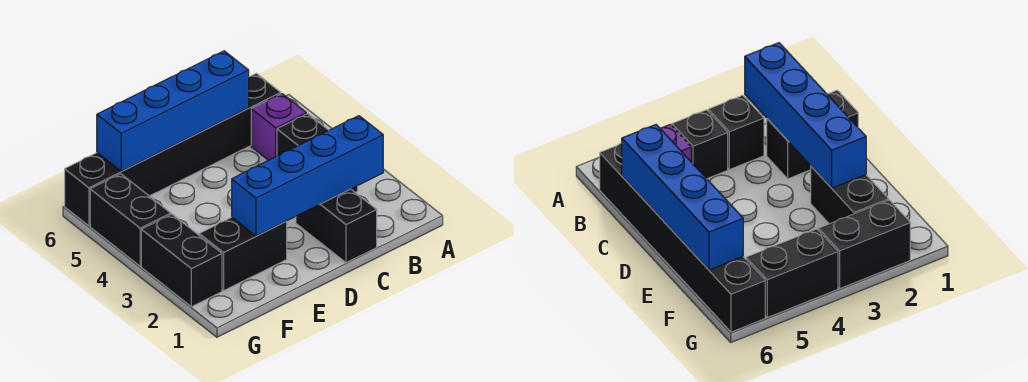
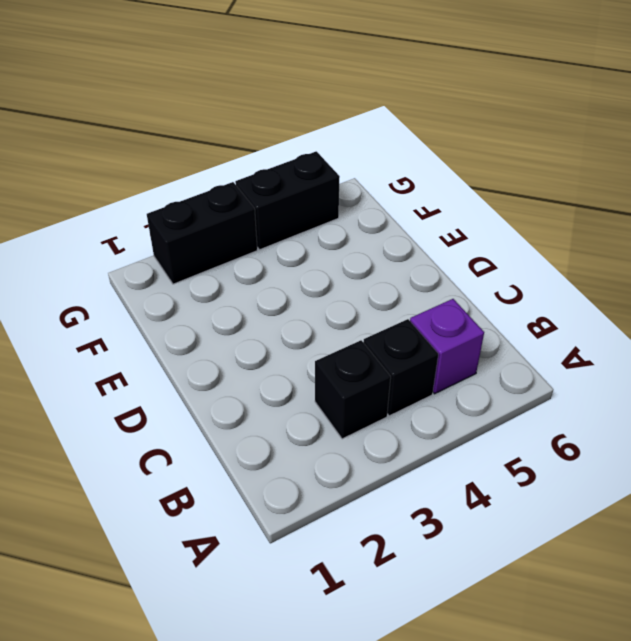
none -> black brick B6:G6 level 1
none -> black brick C1:C2 level 1

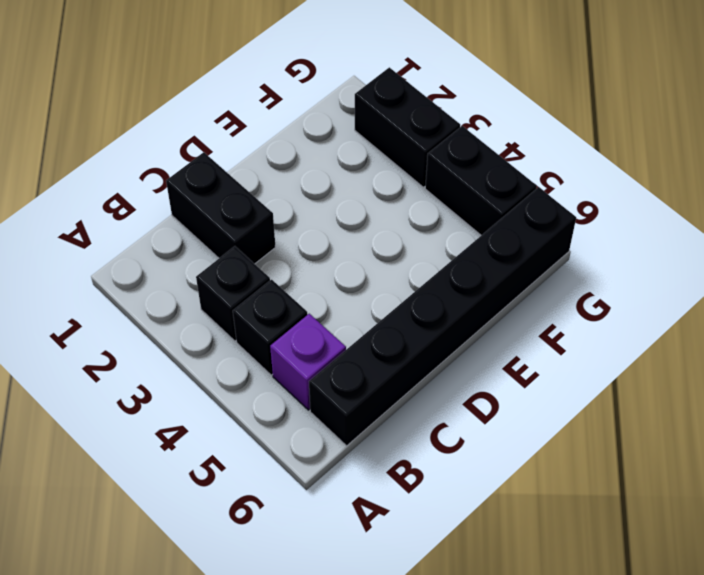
none -> black brick E2:F2 level 1
none -> blue brick B2:E2 level 2

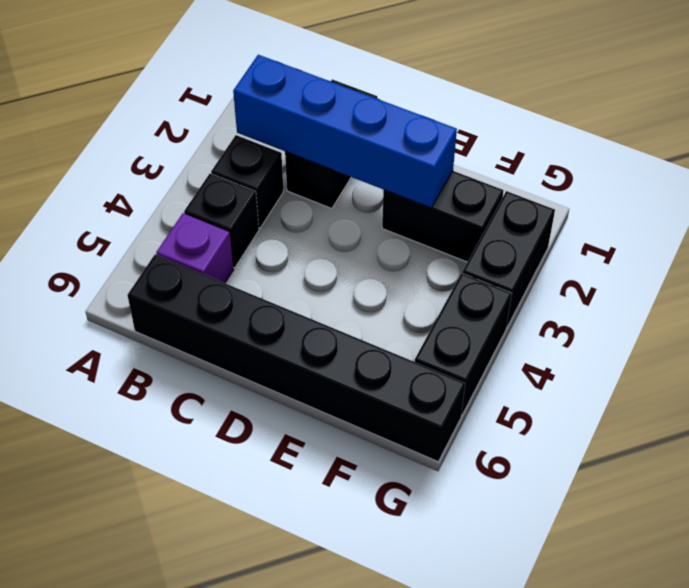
none -> blue brick C6:F6 level 2

